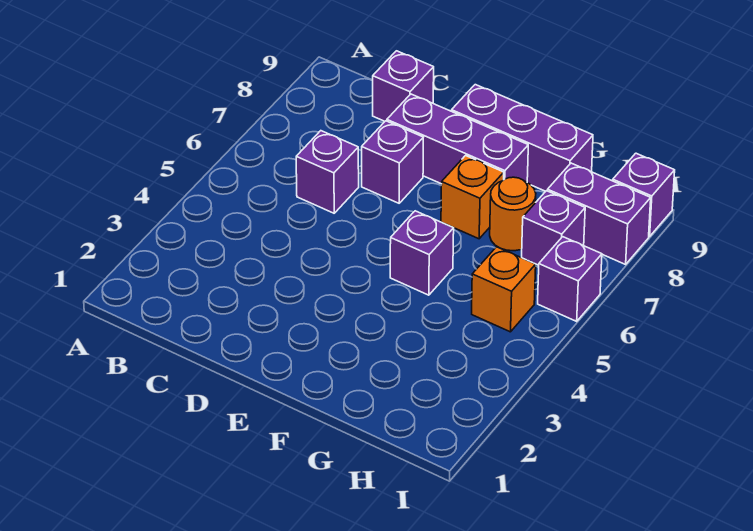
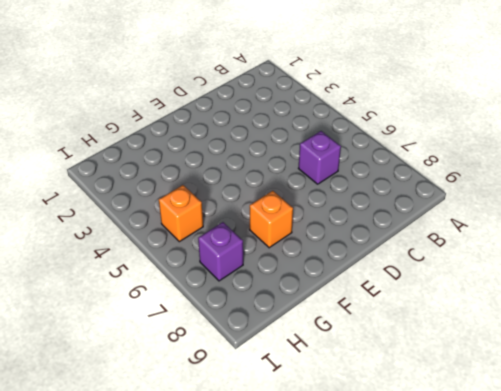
none -> purple brick C9 level 1
none -> purple brick D7 level 1
none -> purple brick D8:F8 level 1

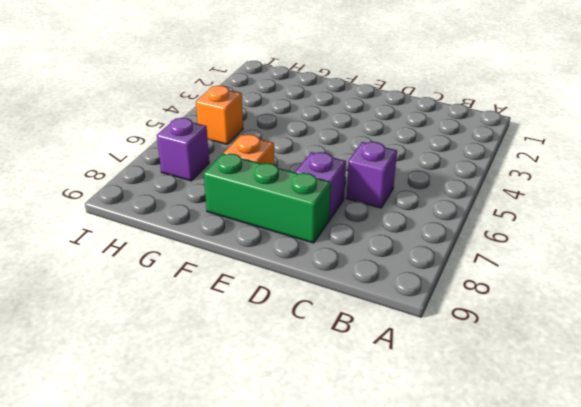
green brick D8:F8 level 1 -> purple brick D8:F8 level 1
none -> purple brick C9 level 1
none -> purple brick E9:G9 level 1
none -> purple brick F5 level 1

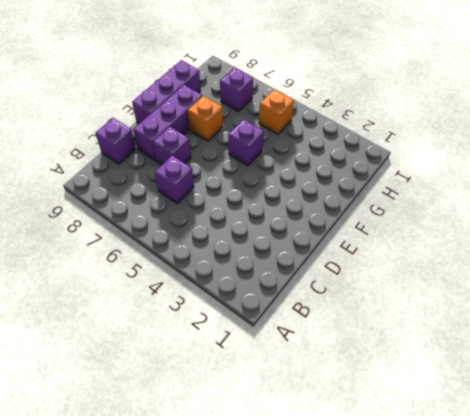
none -> orange round brick G7 level 1
none -> purple brick H8:I8 level 1
none -> purple brick I6 level 1

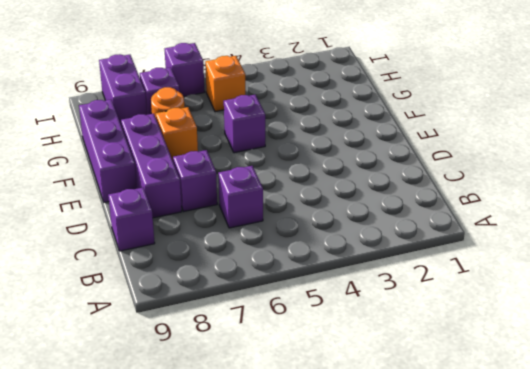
none -> purple brick I9 level 1

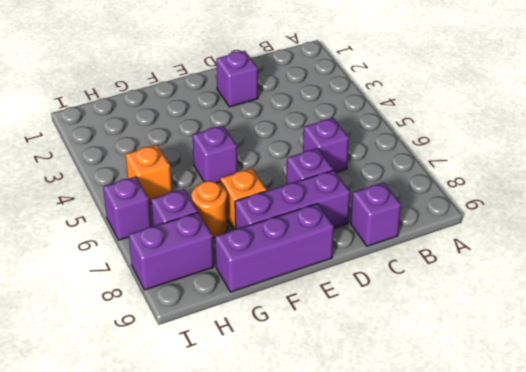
purple brick D2 level 1 -> purple brick I9 level 1

